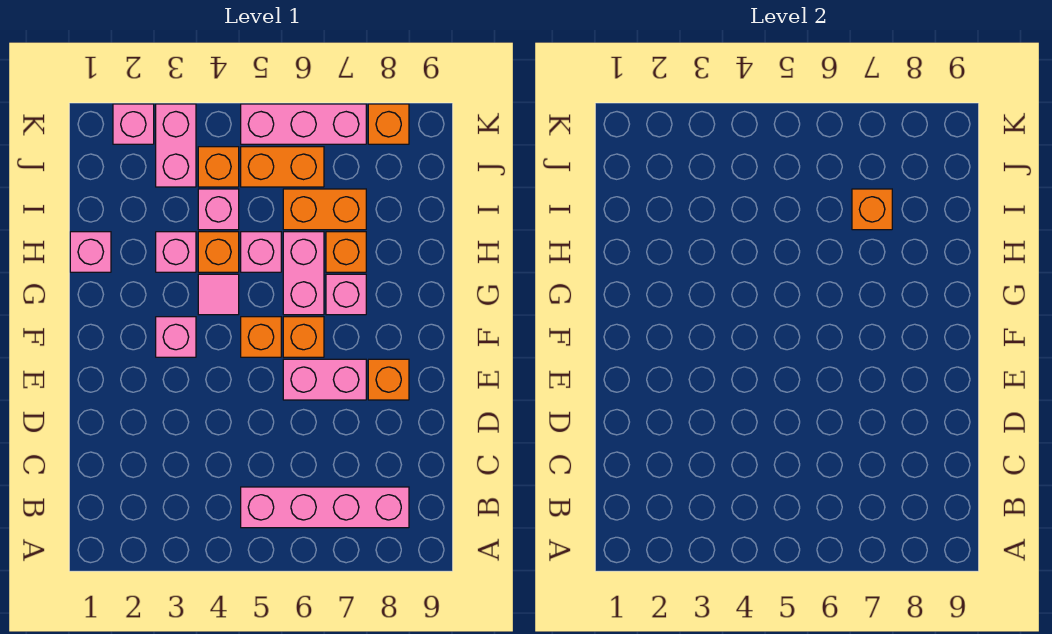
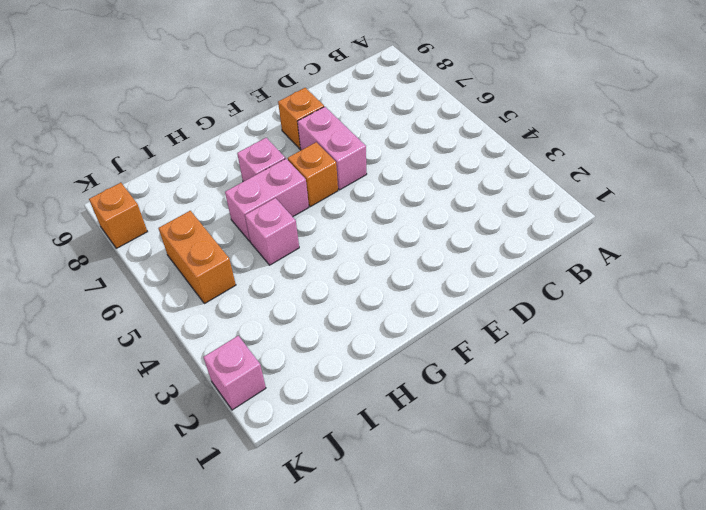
none -> pink brick B5:B8 level 1
none -> pink brick F3 level 1
none -> orange brick F5 level 1

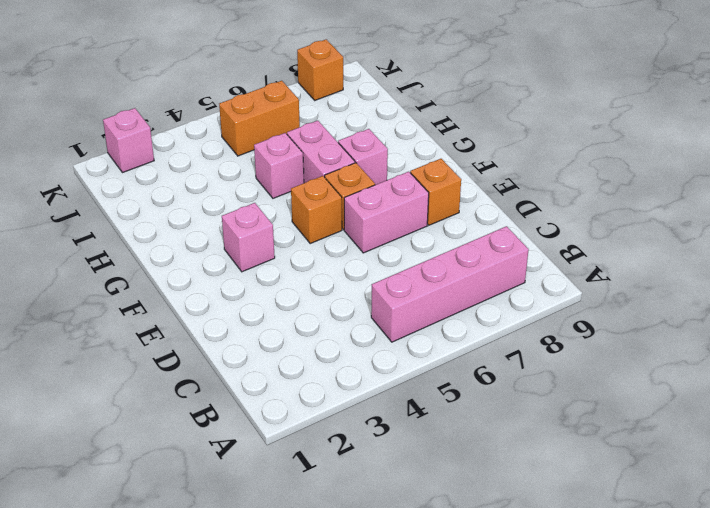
none -> pink tile G4 level 1
none -> pink brick H1 level 1
none -> pink brick H3 level 1

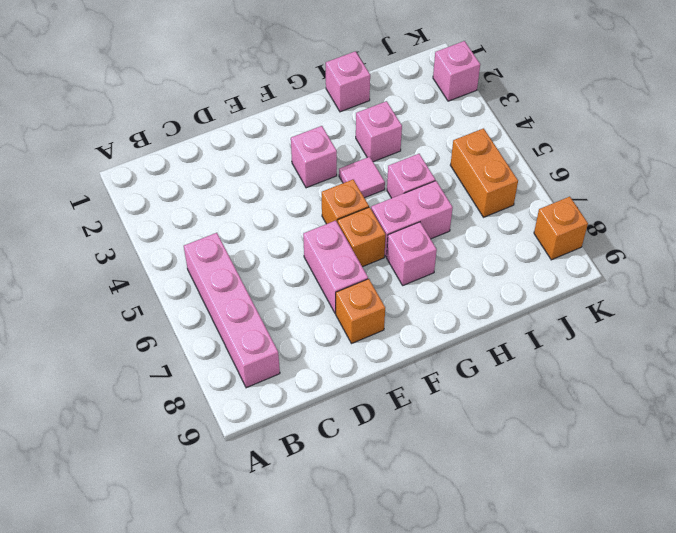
none -> orange brick H4 level 1
none -> orange brick H7 level 1
none -> pink brick I4 level 1

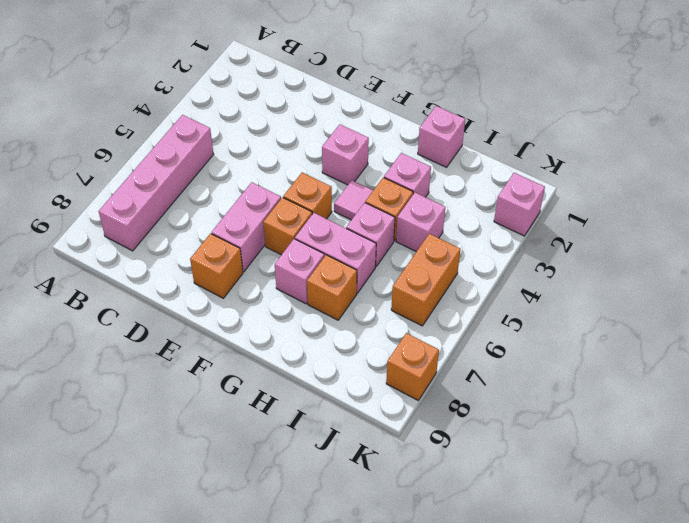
none -> orange brick I6:I7 level 1
none -> pink brick J3:K3 level 1
none -> orange brick J4 level 1

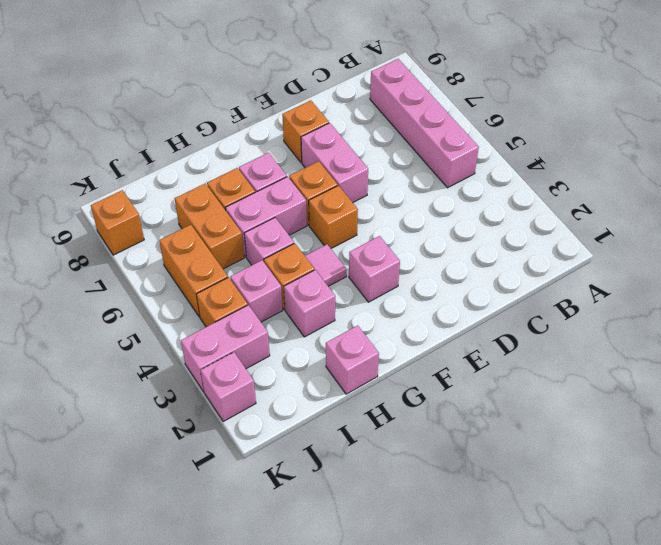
none -> pink brick K5:K7 level 1
none -> orange brick I7 level 2

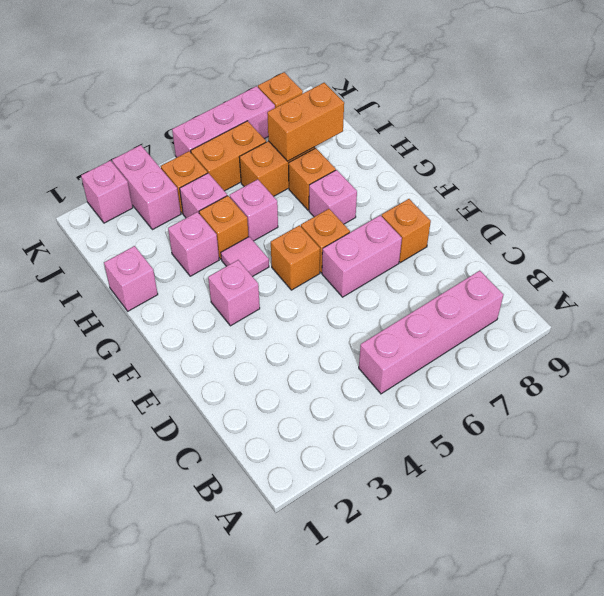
orange brick I7:I8 level 2 -> orange brick I7 level 2
none -> pink brick G6:H6 level 1

